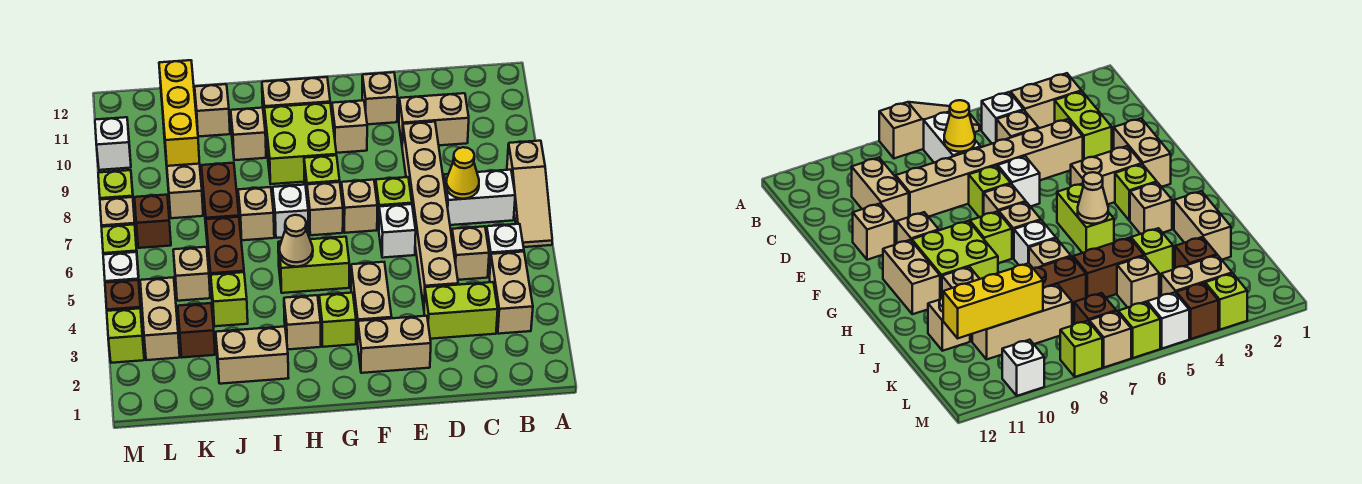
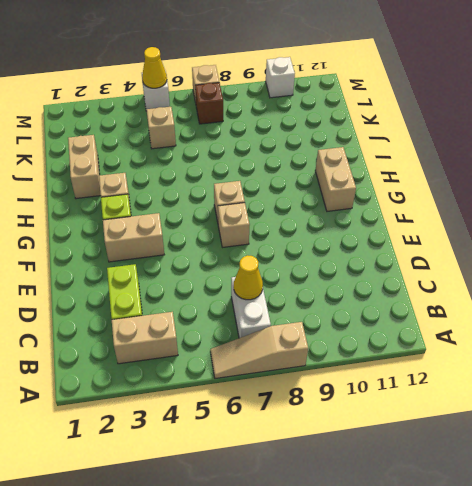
yellow cone M5 level 2 -> none
none -> white brick B5 level 1
none -> tan brick C5 level 1
none -> tan brick C10:D10 level 1
none -> tan brick D4:D9 level 1

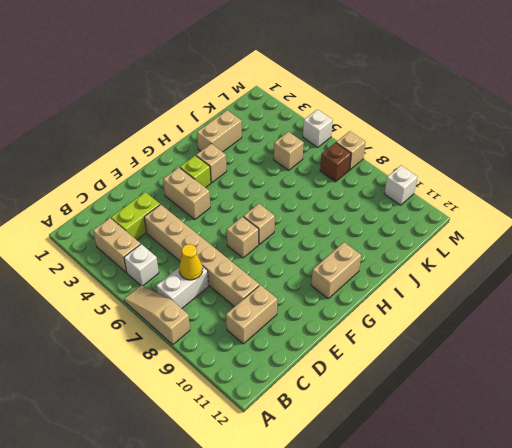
none -> tan brick C5 level 1
none -> tan brick E2:F2 level 1
none -> white brick E6 level 1
none -> lime brick E7 level 1

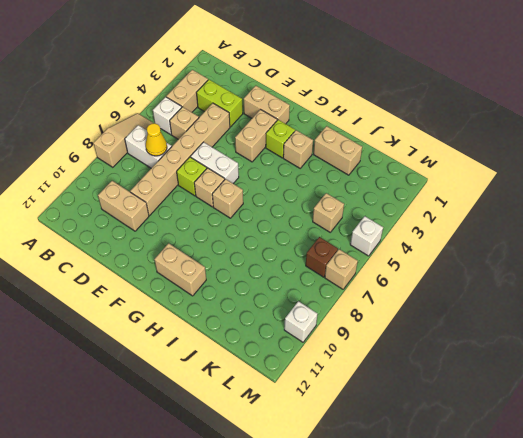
white brick E6:F6 level 1 -> white brick E6 level 1
none -> tan brick E11 level 1
none -> tan brick F10 level 1
none -> lime brick G5:H5 level 1
none -> lime brick G8 level 1

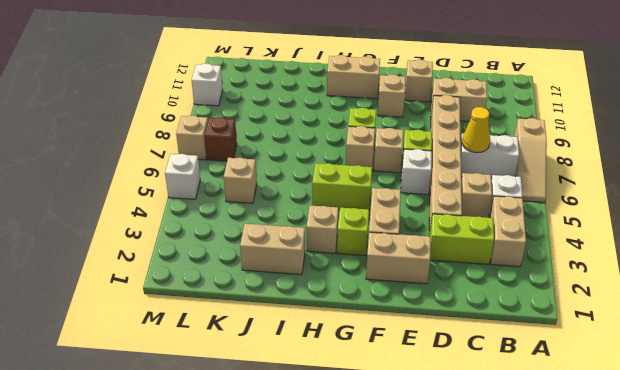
none -> lime brick G9:H10 level 1
none -> white brick H7 level 1
none -> tan brick I7 level 1
none -> tan brick I10 level 1

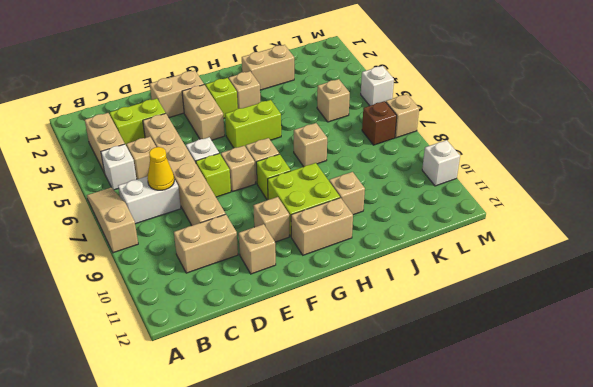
none -> white brick H7 level 1
none -> lime brick J4 level 1
none -> brown brick J5:J6 level 1
none -> brown brick J7:J8 level 1

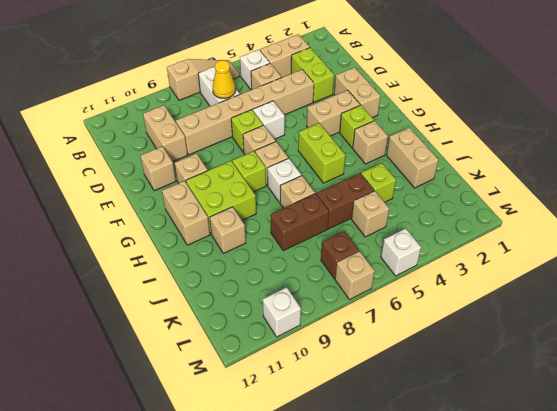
none -> tan brick J11 level 1
none -> brown brick K3 level 1
none -> tan brick K8:K10 level 1
none -> tan brick L3:L4 level 1

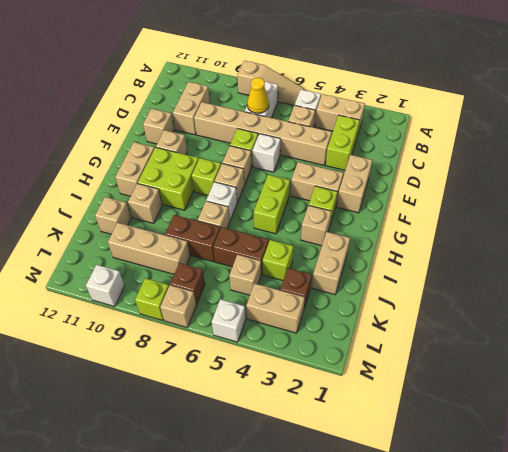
none -> lime brick M3 level 1
none -> brown brick M4 level 1
none -> lime brick M6 level 1
none -> tan cone H5 level 2

